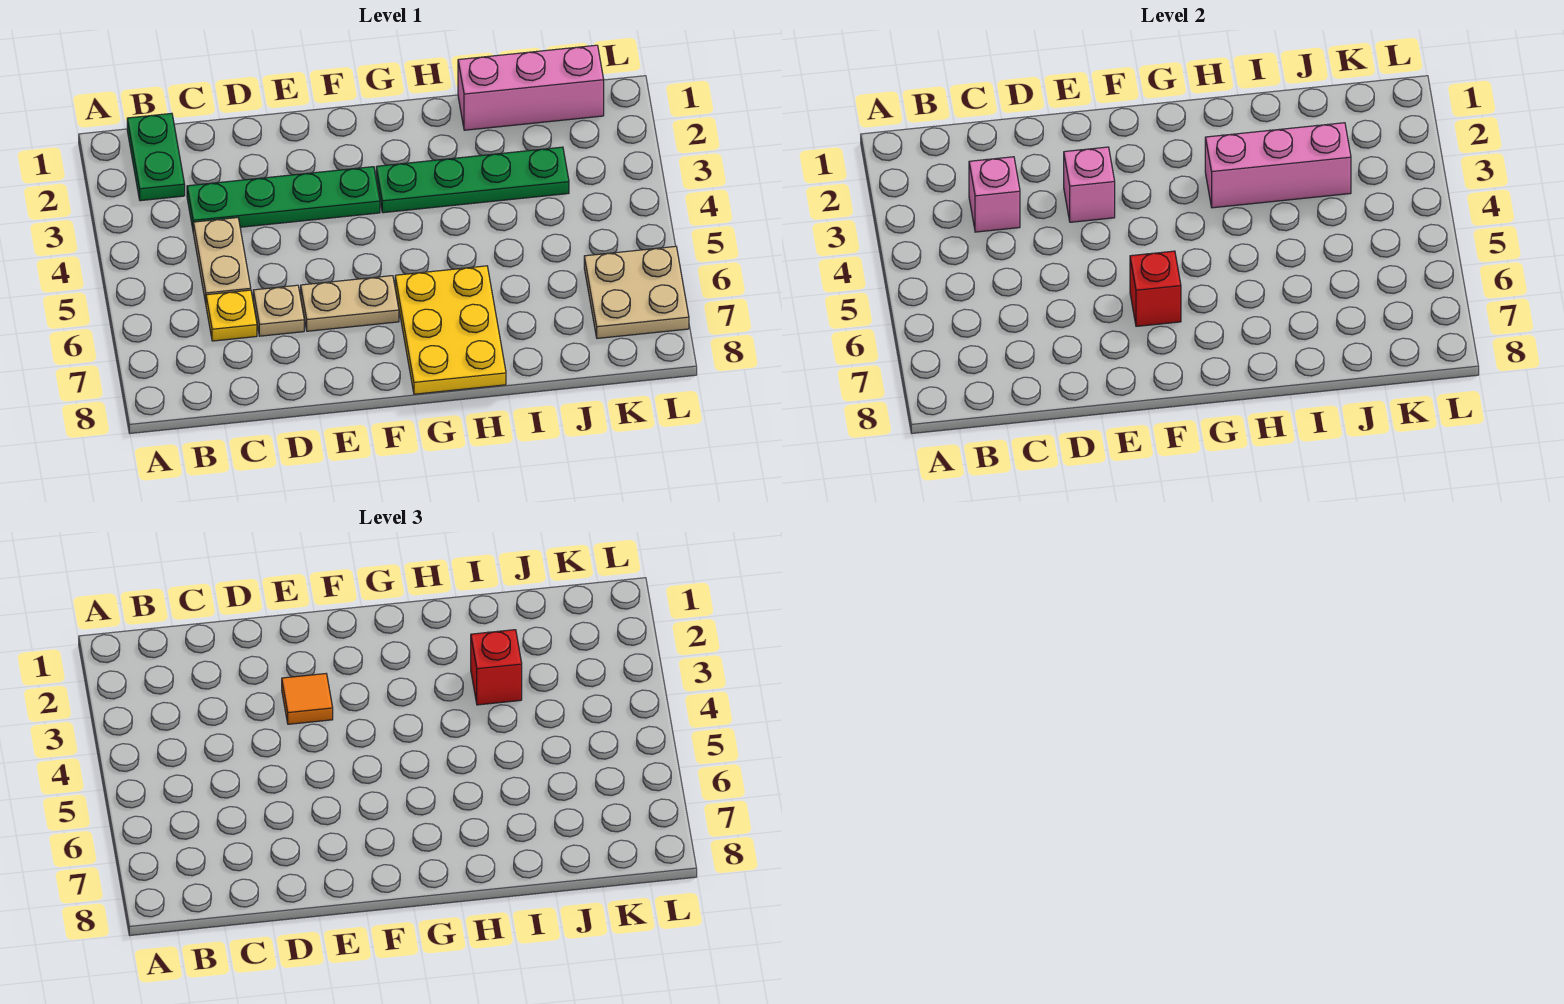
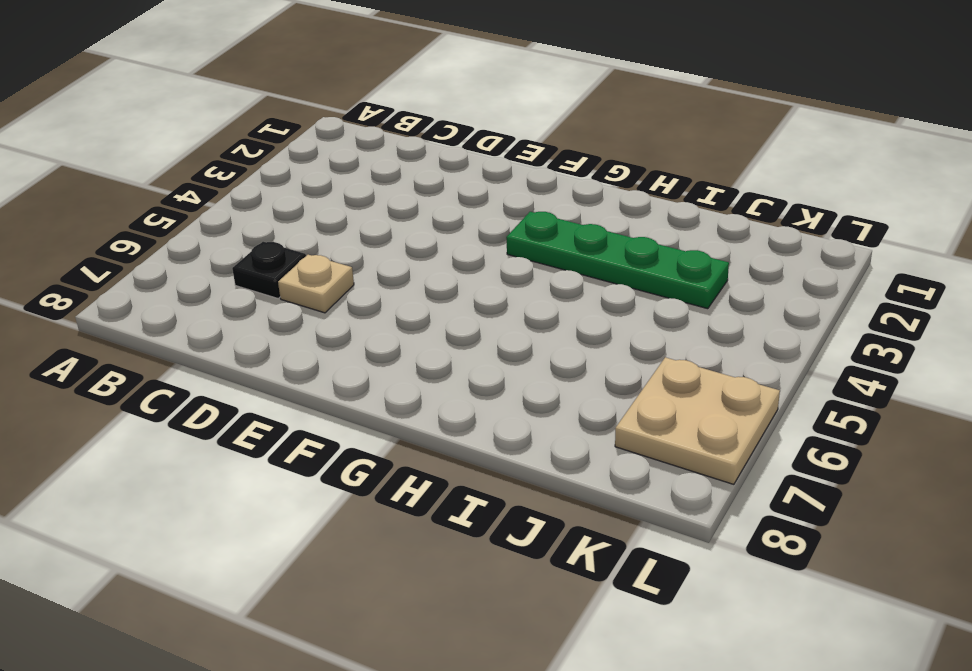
black plate C6 level 1 -> yellow plate C6 level 1
none -> green plate B1:B2 level 1
none -> green plate C3:F3 level 1
none -> tan plate C4:C5 level 1

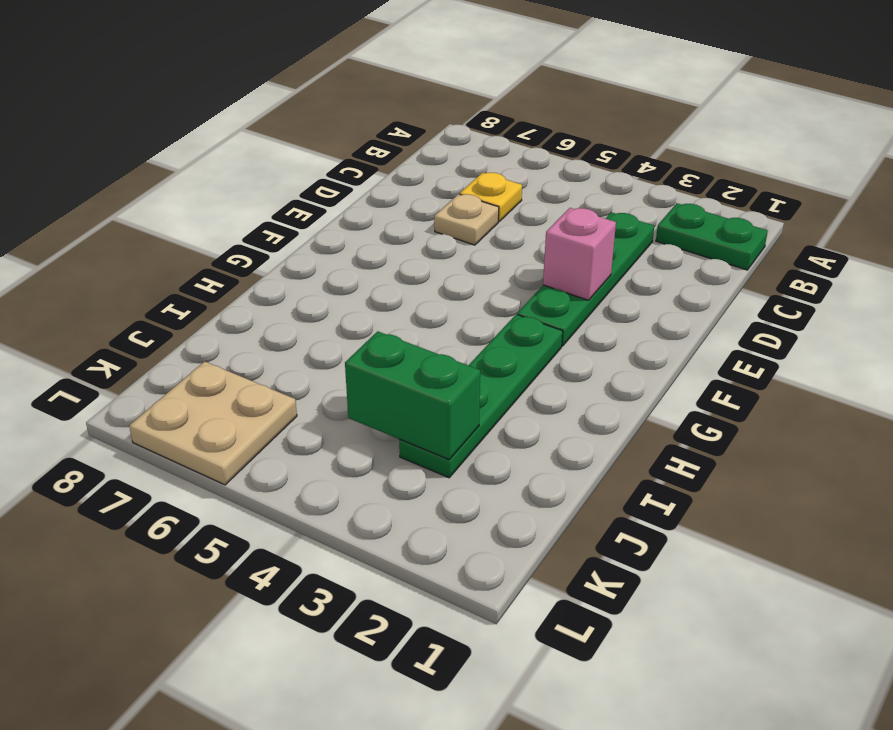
green brick J3:J4 level 2 -> pink brick H3:J3 level 2
none -> tan plate C4:C5 level 1
none -> tan plate E6:F6 level 1
none -> yellow plate G6:H8 level 1

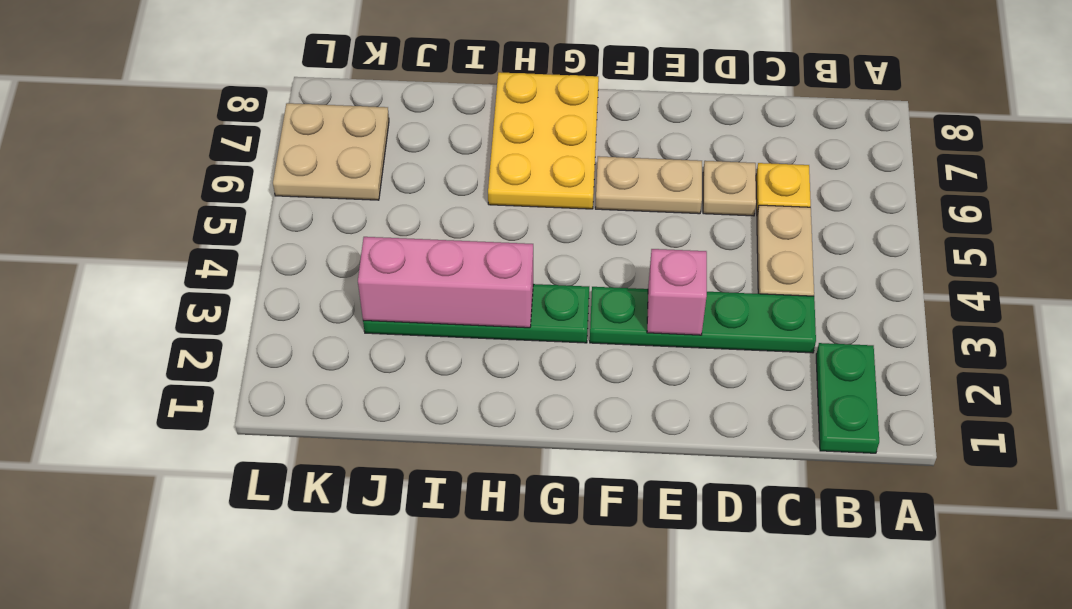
none -> pink brick I1:K1 level 1
none -> pink brick C3 level 2
none -> red brick F6 level 2

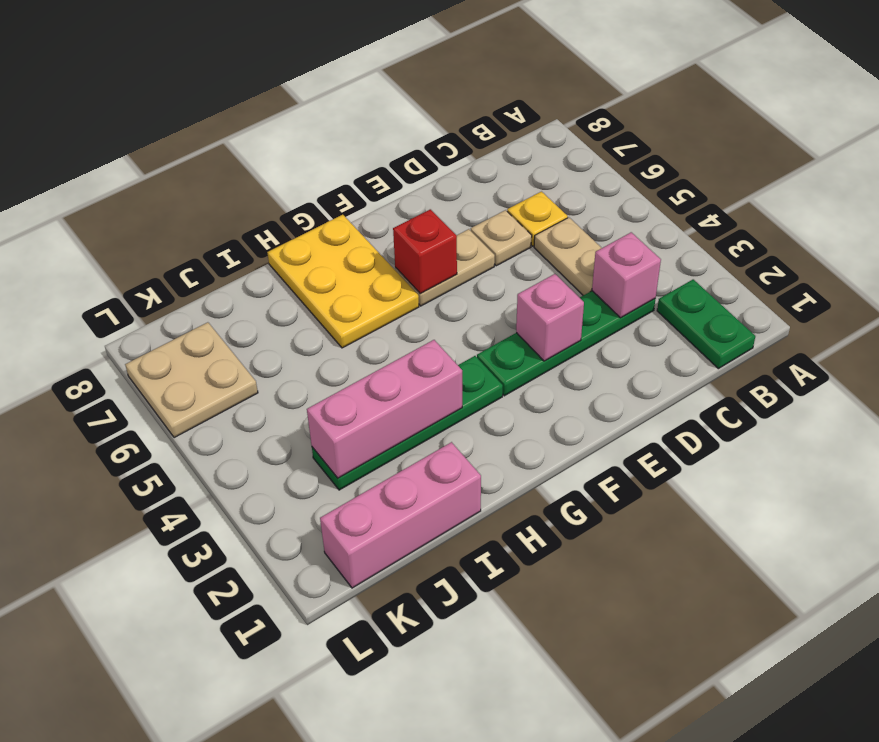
none -> orange tile E3 level 3
none -> red brick I3 level 3

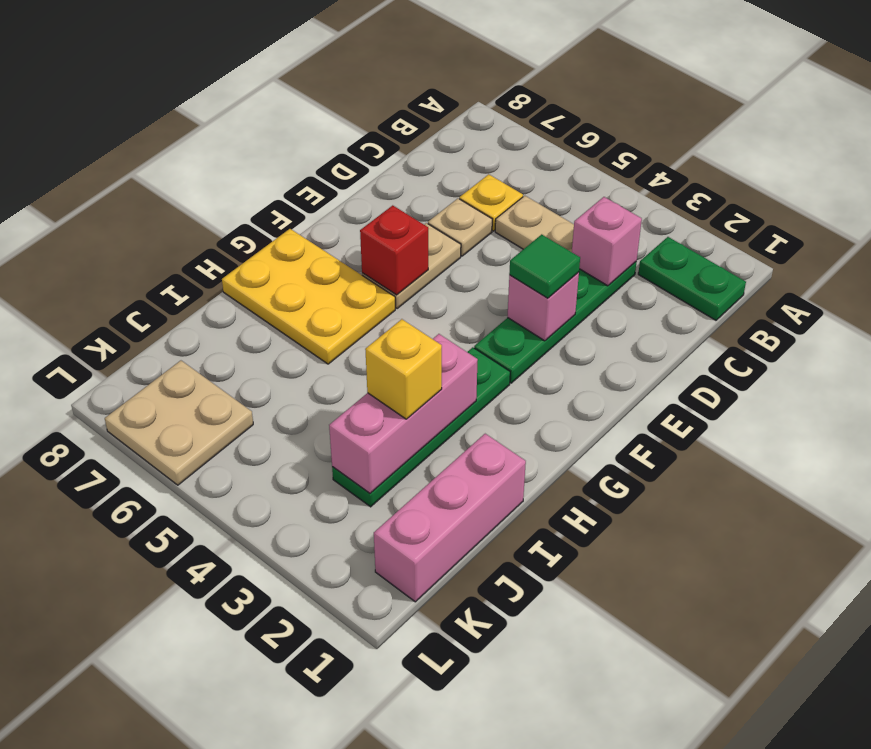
green tile E3 level 3 -> orange tile E3 level 3
yellow brick I3 level 3 -> red brick I3 level 3

